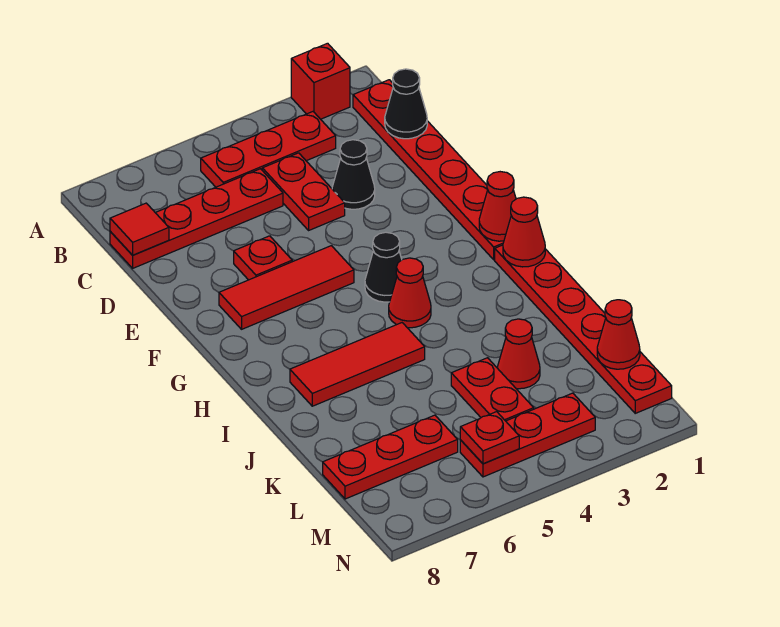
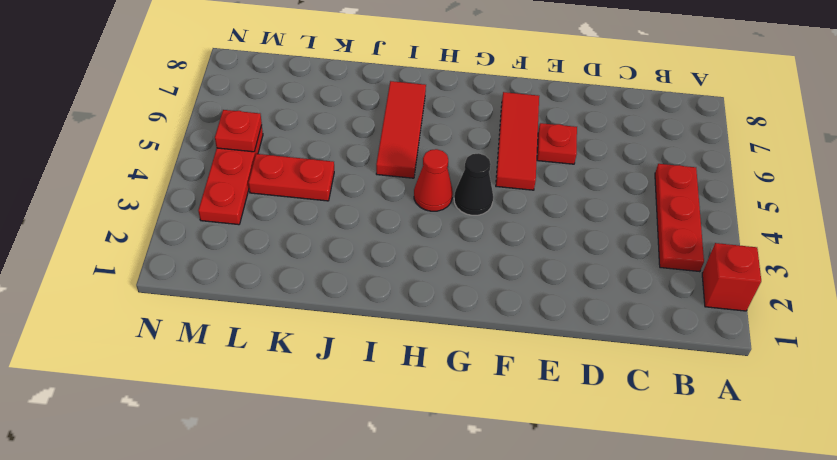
none -> red plate B1:G1 level 1
none -> red plate C4:D4 level 1
none -> red plate C5:C8 level 1

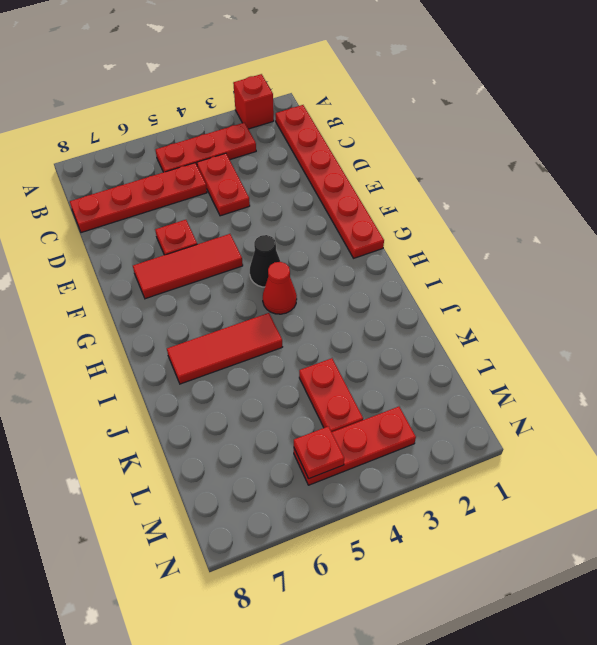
none -> black cone D3 level 1
none -> red plate H1:M1 level 1
none -> red cone K3 level 1

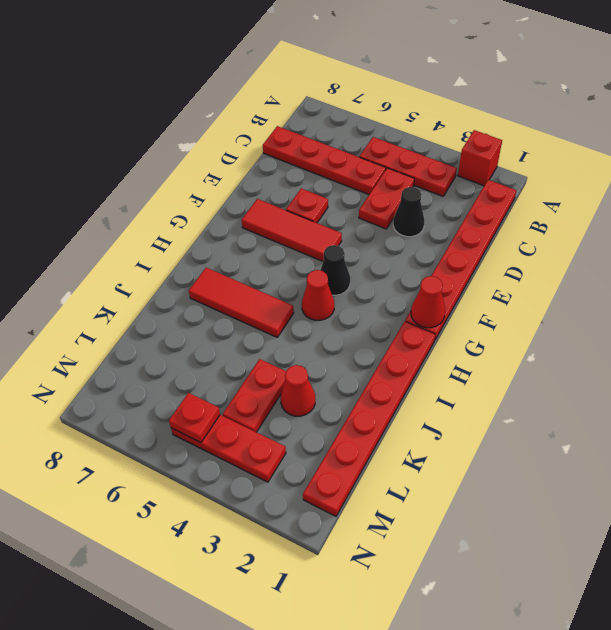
none -> red plate L6:L8 level 1
none -> black cone C1 level 2
none -> red tile C8 level 2

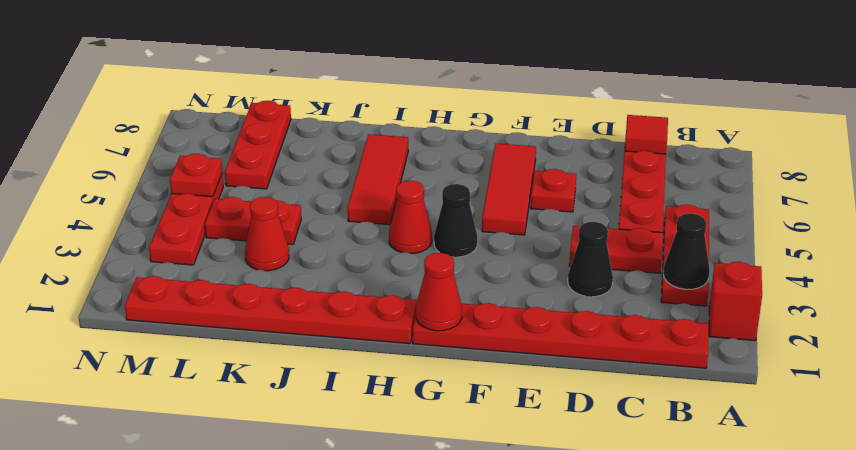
black cone B3 level 2 -> black cone C1 level 2
none -> red cone H1 level 2
none -> red cone L1 level 2

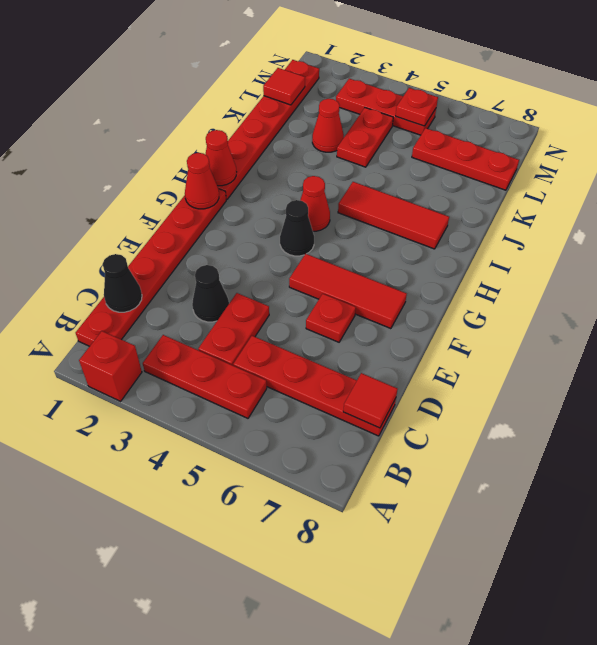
red tile L1 level 2 -> red cone L1 level 2

